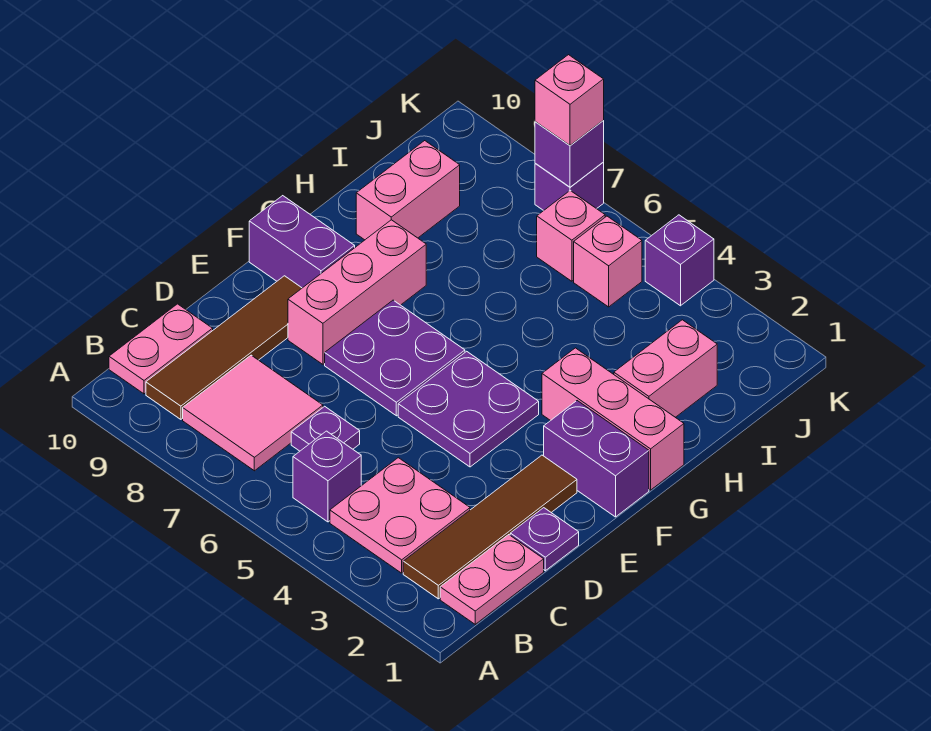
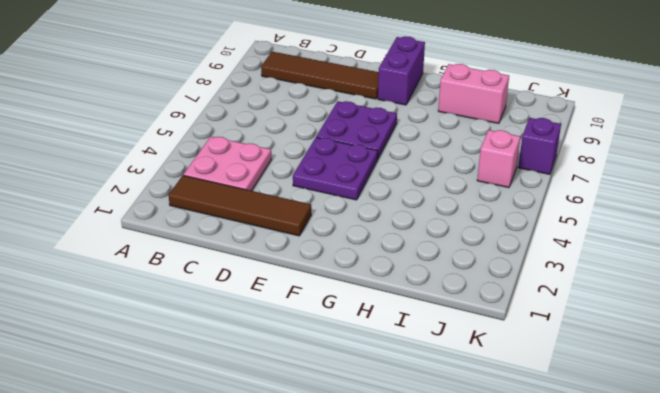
none -> pink plate B1:C1 level 1
none -> purple brick B5 level 1
none -> pink tile B7:C8 level 1

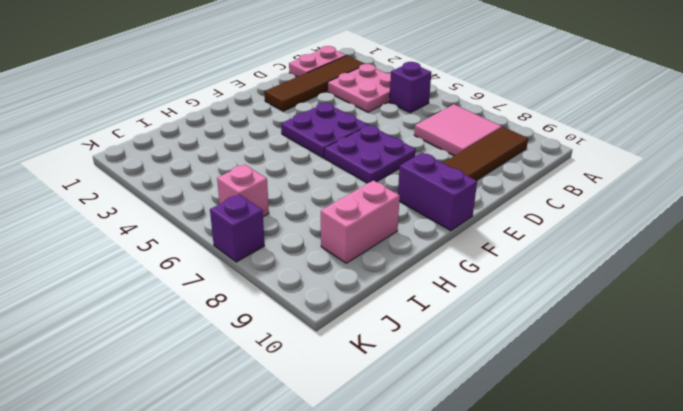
none -> pink plate B10:C10 level 1
none -> purple plate C6 level 1
none -> purple plate D1 level 1

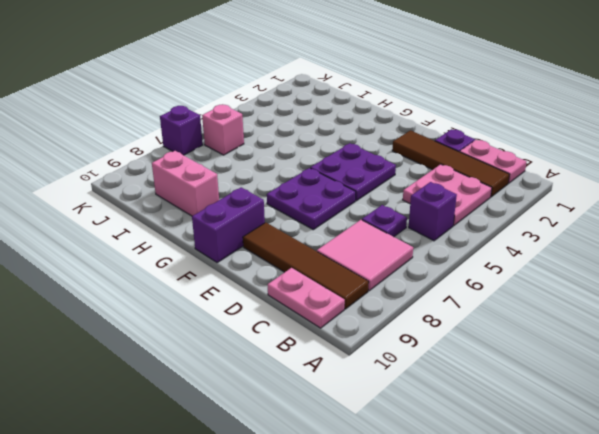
none -> pink brick E8:G8 level 1
none -> purple brick F1:F2 level 1
none -> pink brick G1:G3 level 1

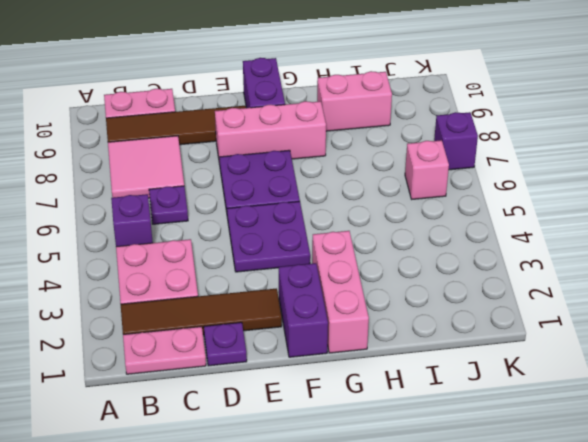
none -> pink brick H2:I2 level 1
none -> pink brick J5 level 1
none -> purple brick K4 level 1

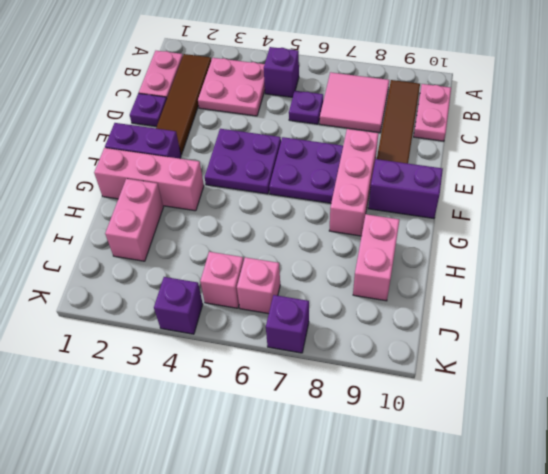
none -> purple brick K7 level 2
none -> pink brick K7 level 3

